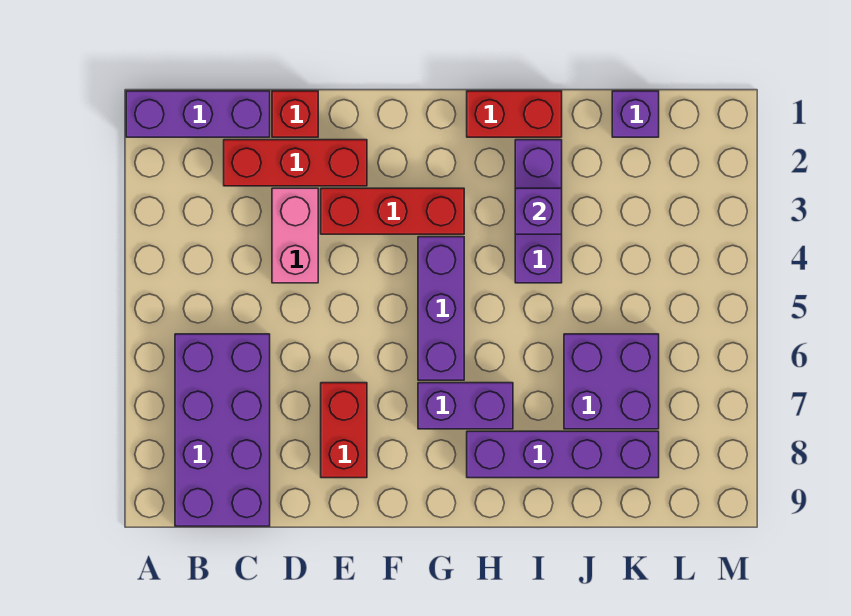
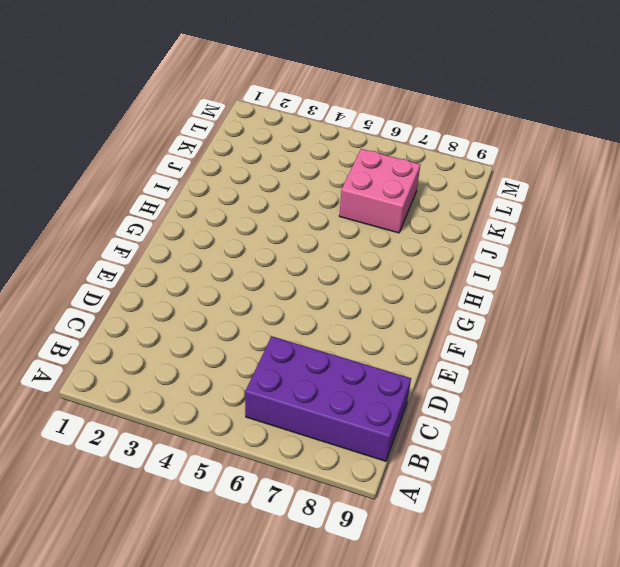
pink brick J6:K7 level 1 -> purple brick J6:K7 level 1
none -> purple brick A1:C1 level 1
none -> red brick C2:E2 level 1
none -> red brick D1 level 1

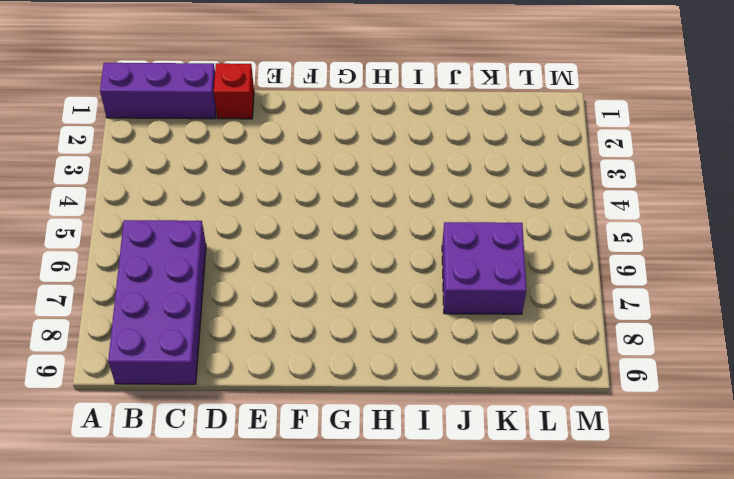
none -> red brick C2:E2 level 1
none -> pink brick D3:D4 level 1
none -> red brick E3:G3 level 1

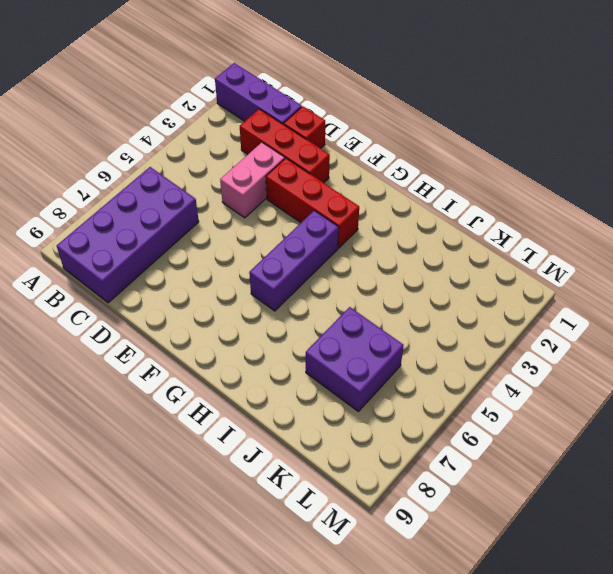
none -> red brick E7:E8 level 1
none -> purple brick G7:H7 level 1
none -> red brick H1:I1 level 1

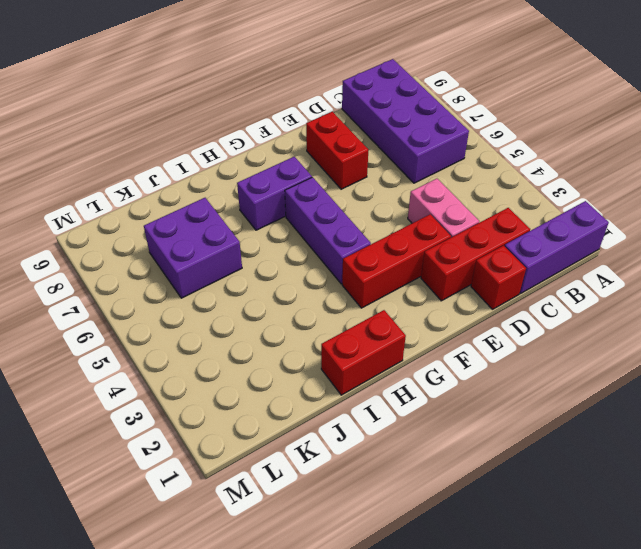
none -> purple brick H8:K8 level 1
none -> purple brick I2:I4 level 1
none -> purple brick K1 level 1

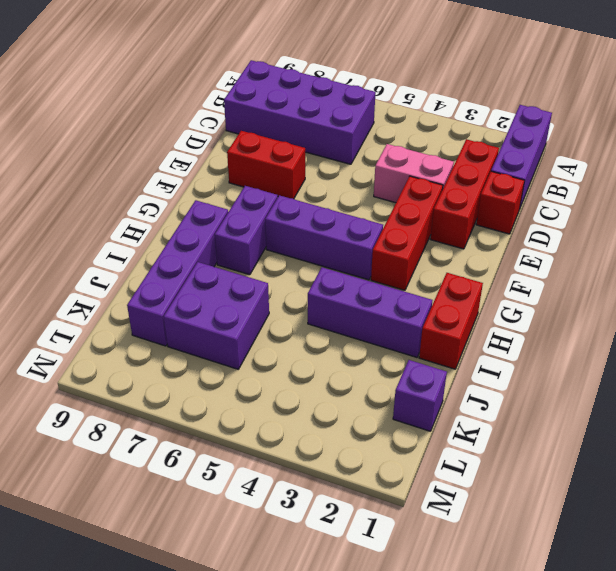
none -> purple brick I3 level 2

